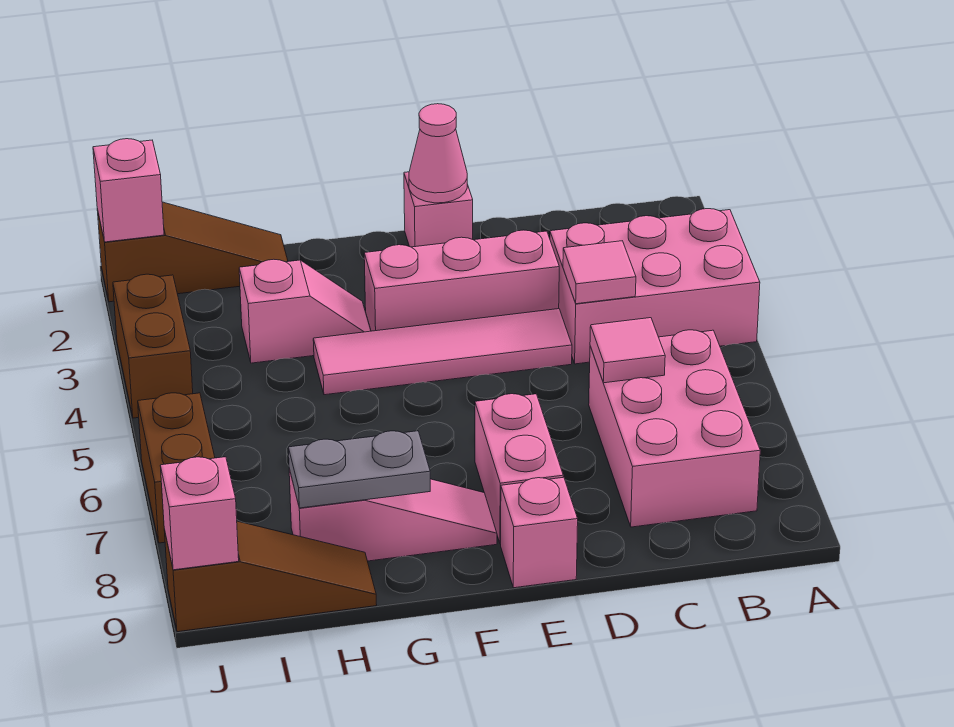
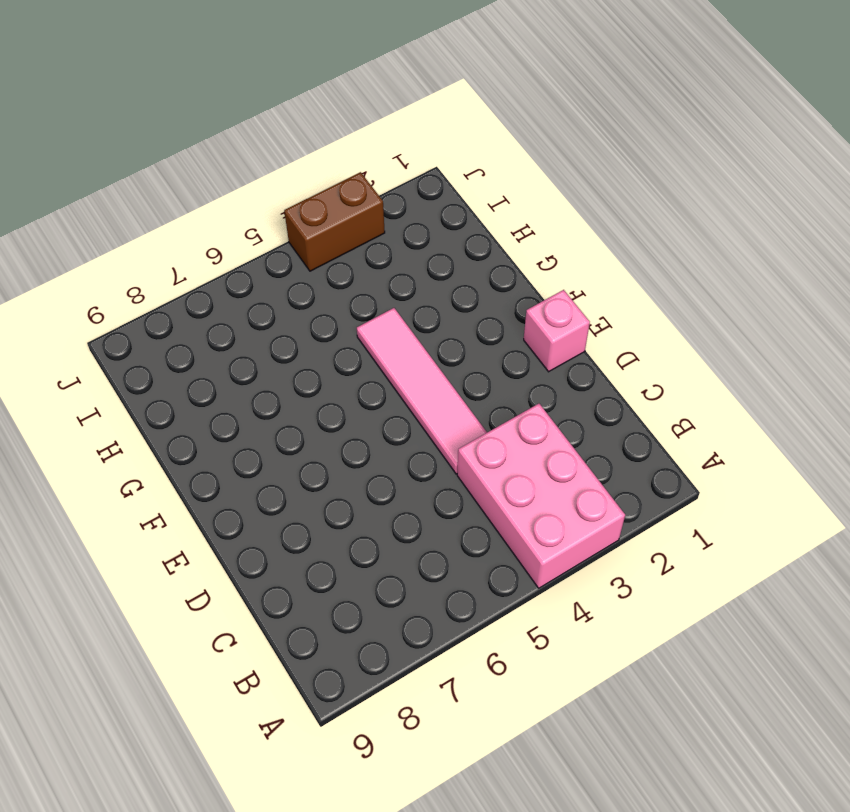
none -> pink brick B6:C8 level 1
none -> pink brick D3:F3 level 1
none -> pink brick E7:E8 level 1

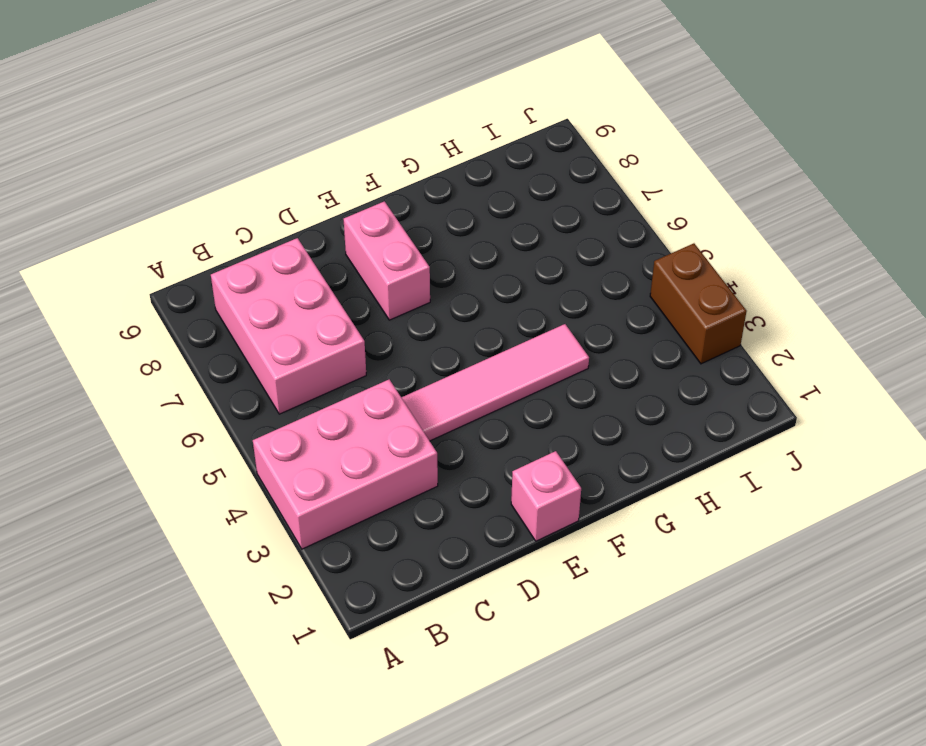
none -> pink brick D3:F3 level 1
none -> pink brick E9 level 1
none -> pink slope F8:H8 level 1 top H

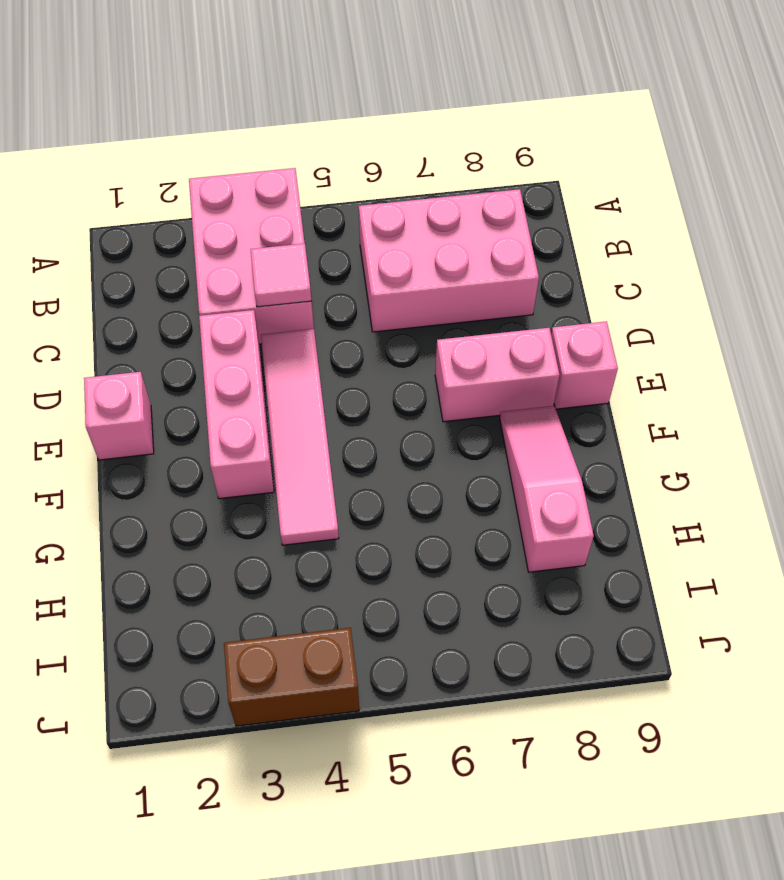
none -> pink slope G3:H3 level 1 top H
none -> brown slope H1:J1 level 1 top J
none -> brown slope H9:J9 level 1 top J

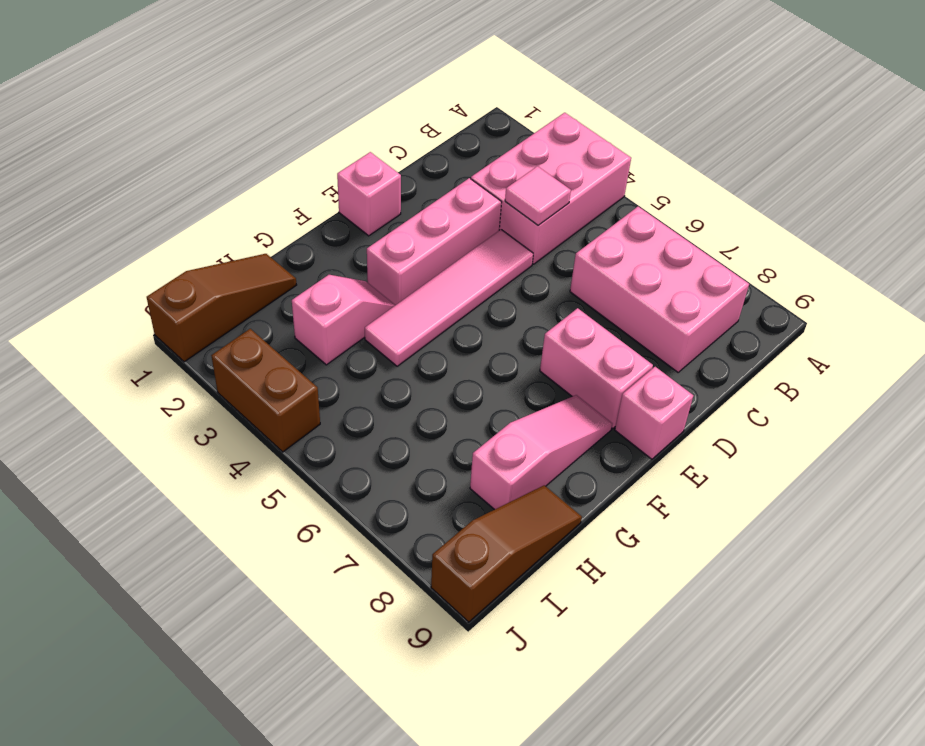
none -> brown brick J6:J7 level 1
none -> pink tile C6 level 2
none -> pink cone E1 level 2

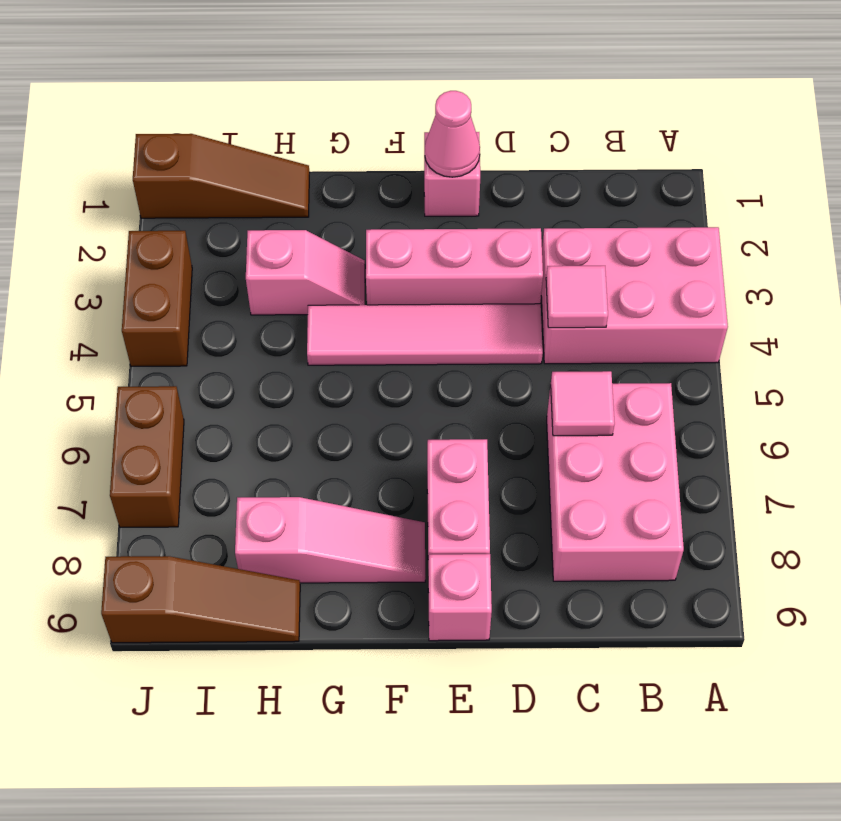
none -> grey plate G8:H8 level 2
none -> pink brick J1 level 2
none -> pink brick J9 level 2

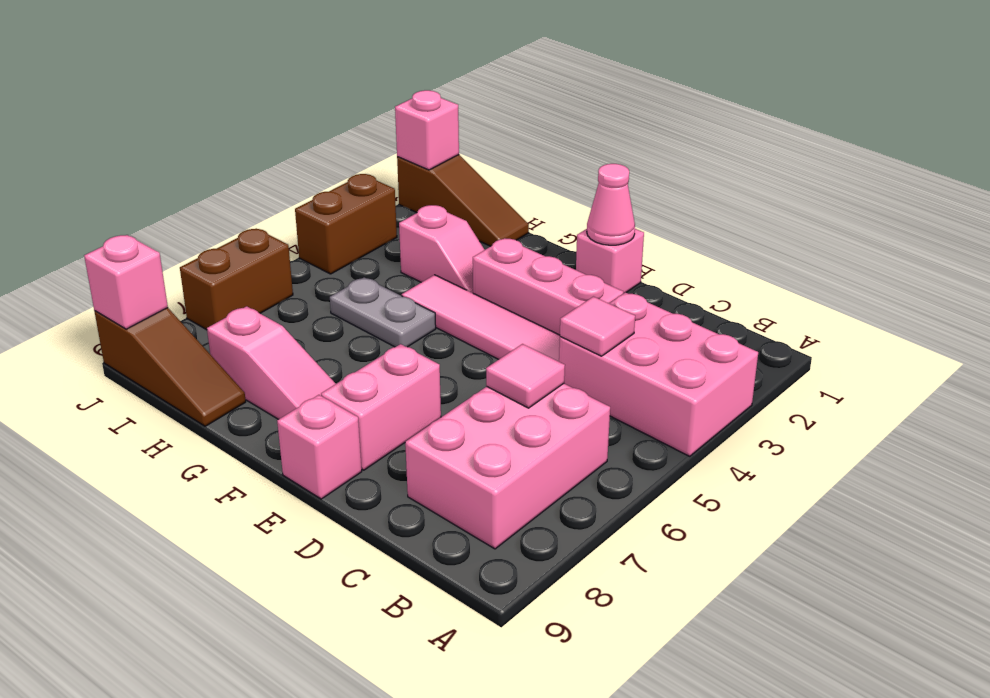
grey plate G5:H5 level 1 -> grey plate G8:H8 level 2

